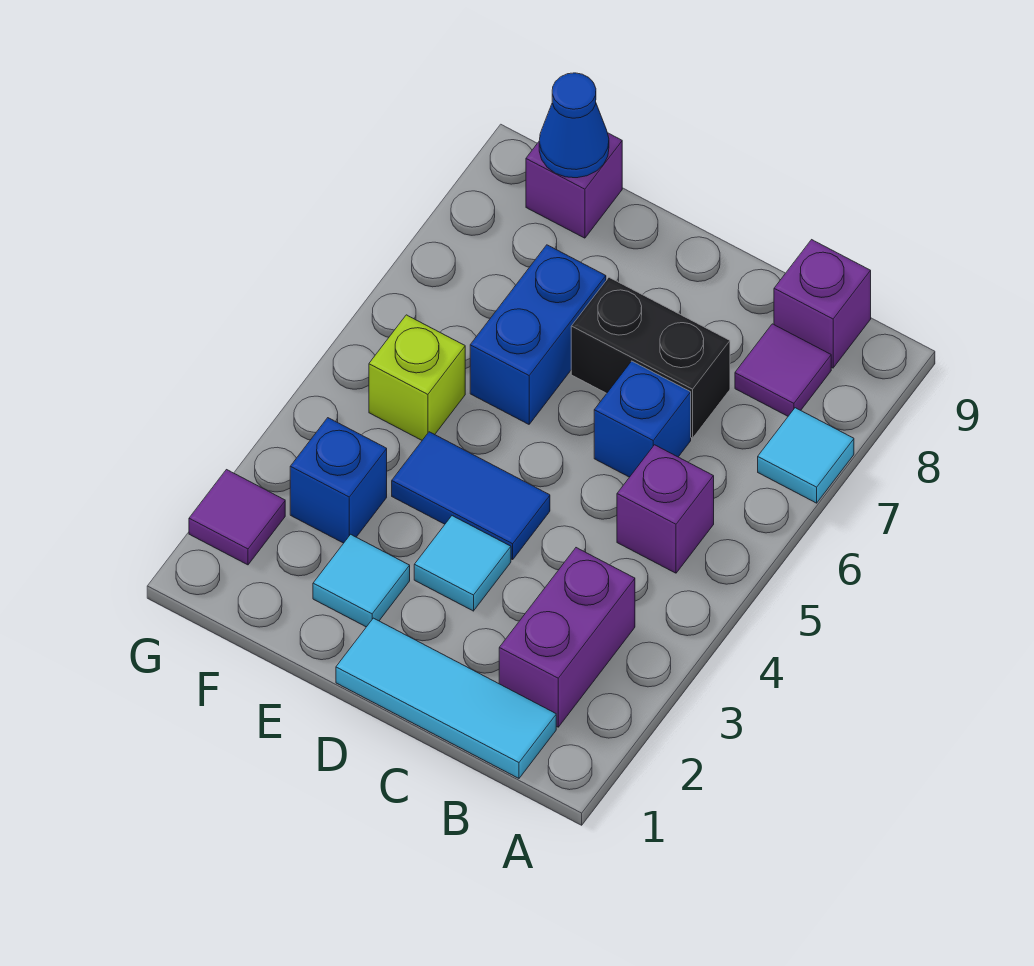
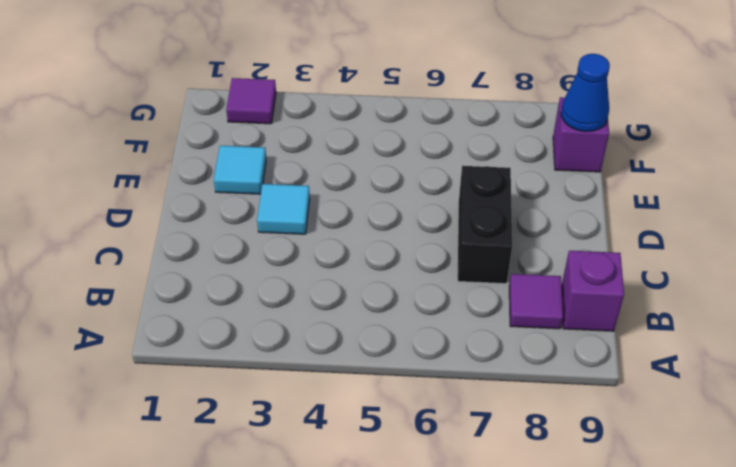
none -> cyan tile A7 level 1
none -> cyan tile B1:D1 level 1
none -> purple brick B2:B3 level 1

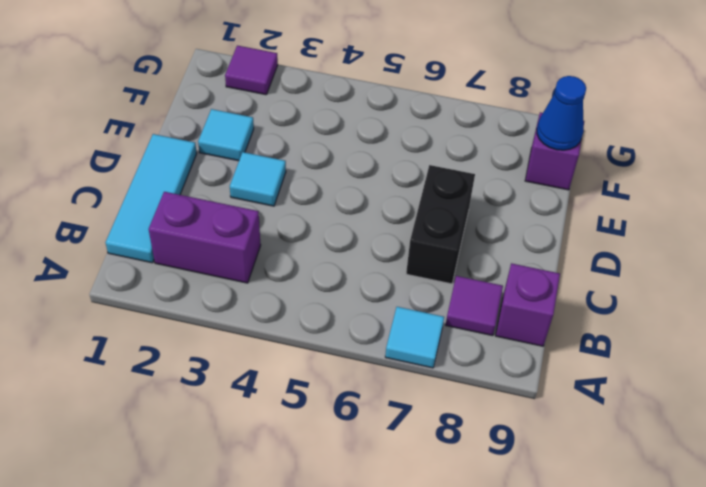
none -> purple brick B5 level 1
none -> blue brick C6 level 1
none -> blue tile D4:E4 level 1

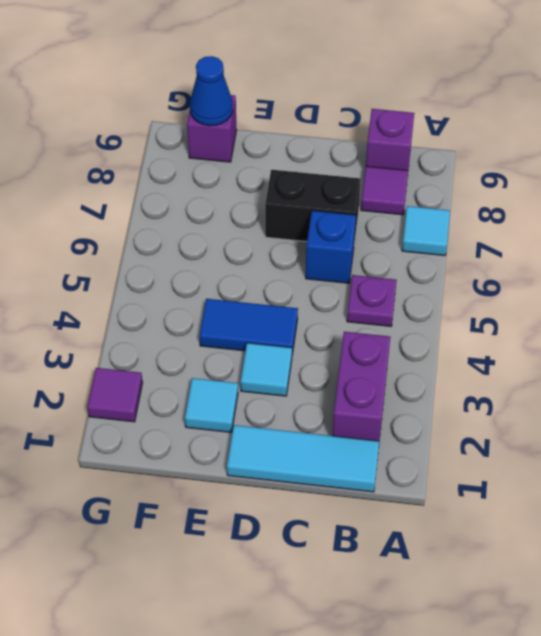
purple plate B5 level 1 -> purple brick B5 level 1
none -> blue brick E6:E7 level 1
none -> blue brick F3 level 1
none -> lime brick F5 level 1

